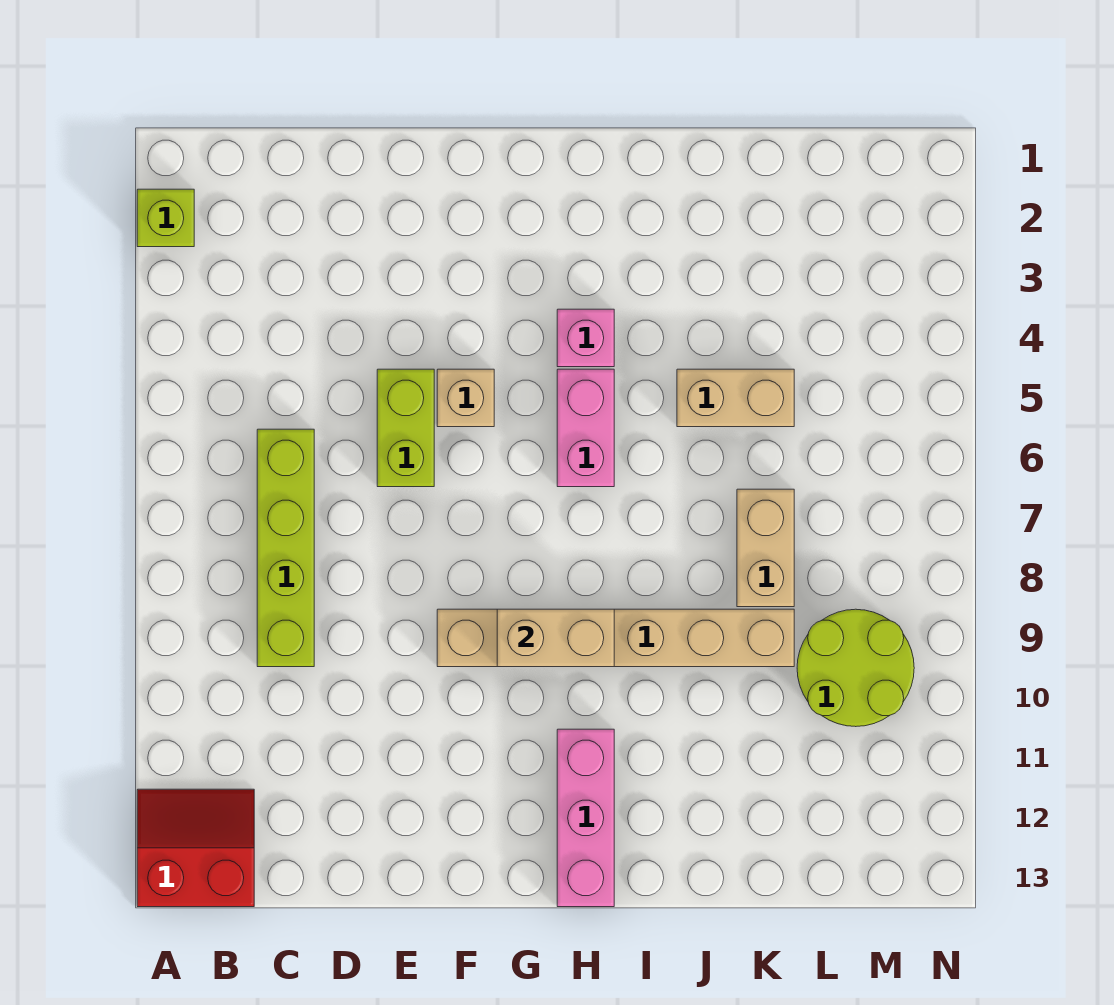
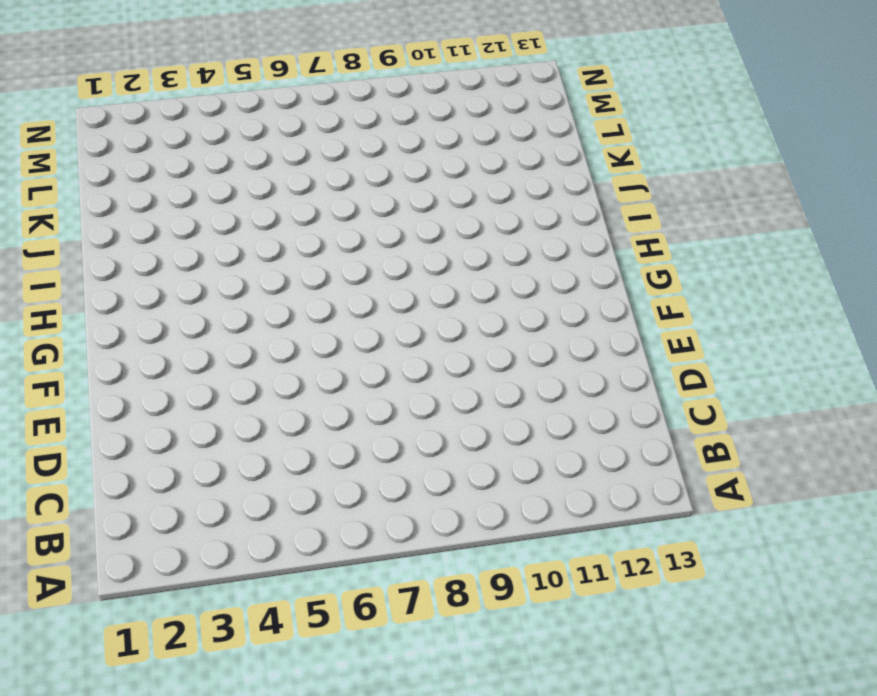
none -> lime brick A2 level 1
none -> red slope A12:B13 level 1 top 13
none -> lime brick C6:C9 level 1

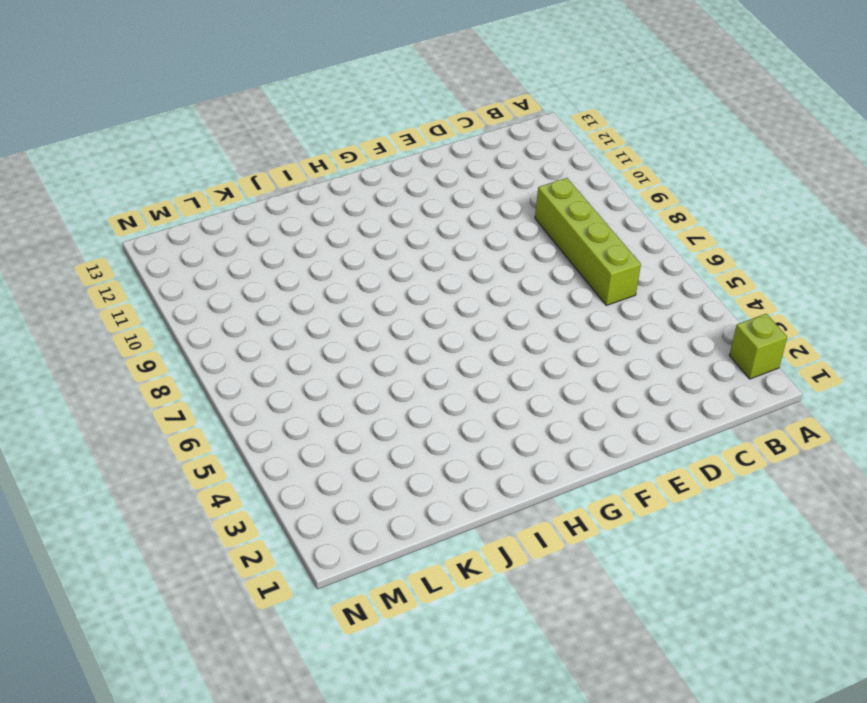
none -> red slope A12:B13 level 1 top 13
none -> lime brick E5:E6 level 1
none -> tan brick F5 level 1

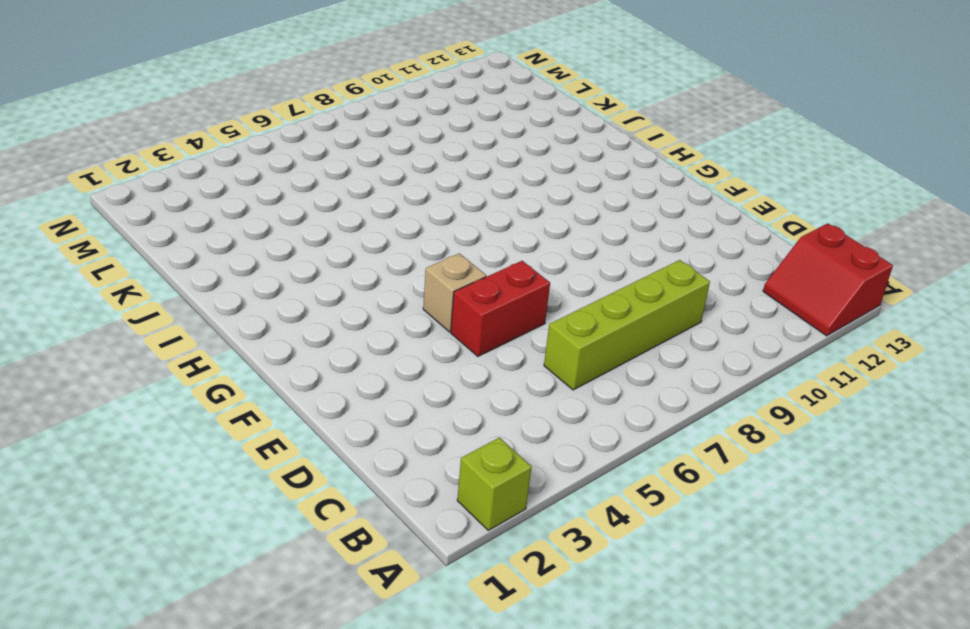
red brick E5:E6 level 1 -> lime brick E5:E6 level 1
none -> tan brick F9:K9 level 1
none -> pink brick H4 level 1
none -> pink brick H5:H6 level 1

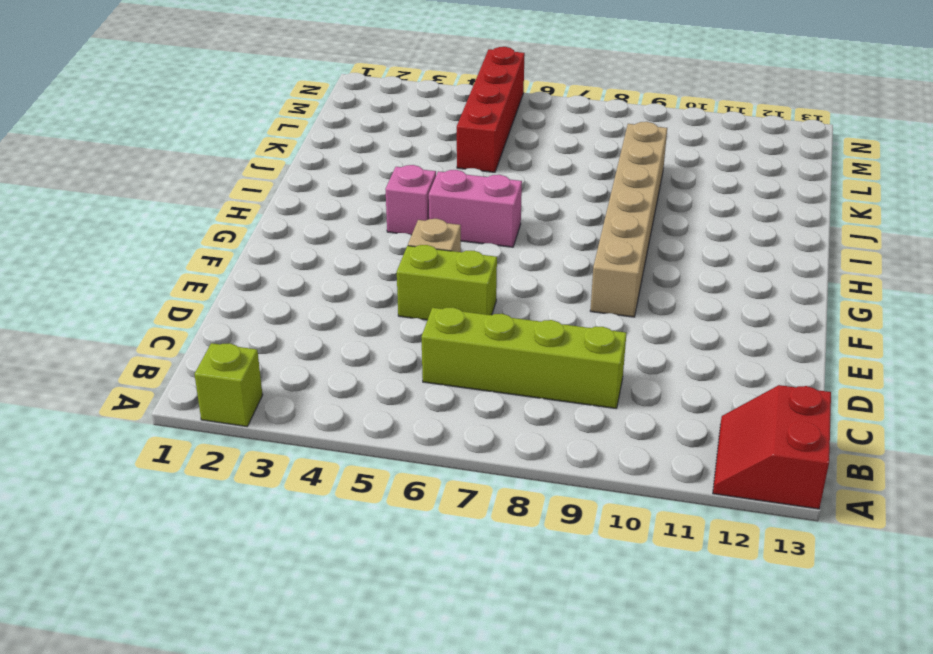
red brick K5:N5 level 1 -> tan brick J5:K5 level 1
none -> pink brick H11:H13 level 1
none -> tan brick K7:K8 level 1
none -> lime round brick L9:M10 level 1

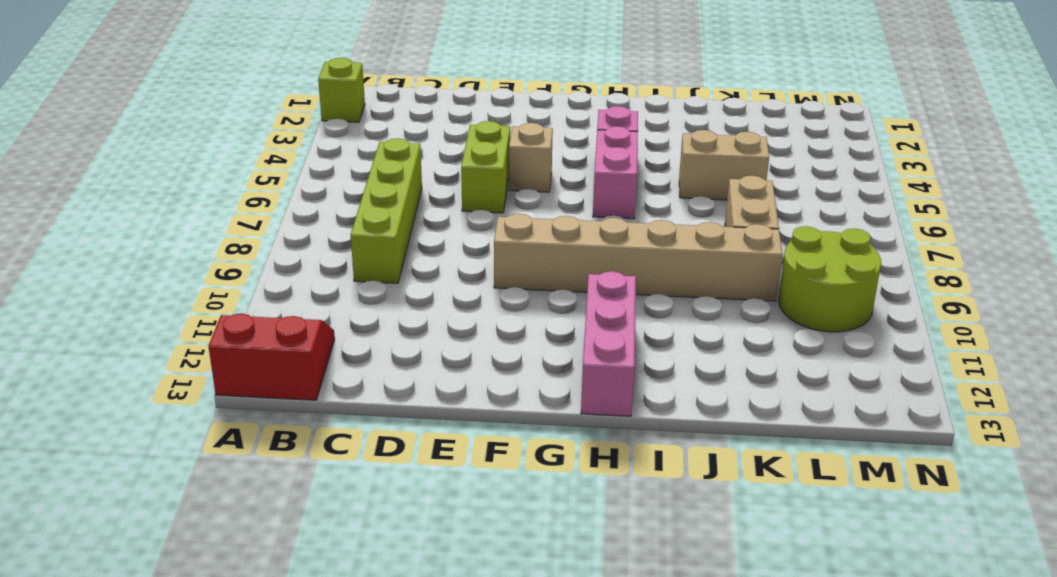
none -> tan brick G9:H9 level 2

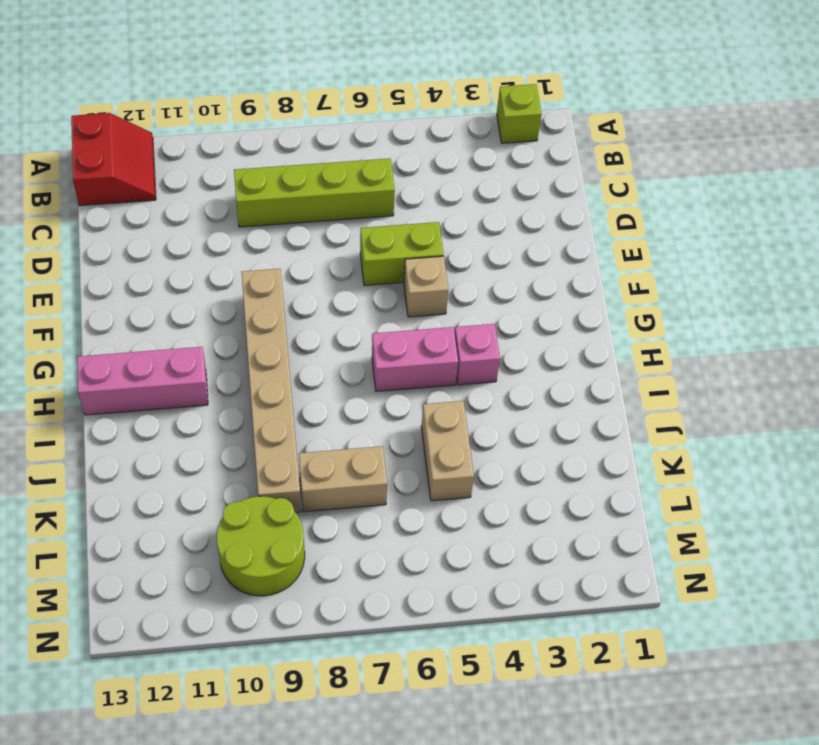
none -> tan brick G9:H9 level 2

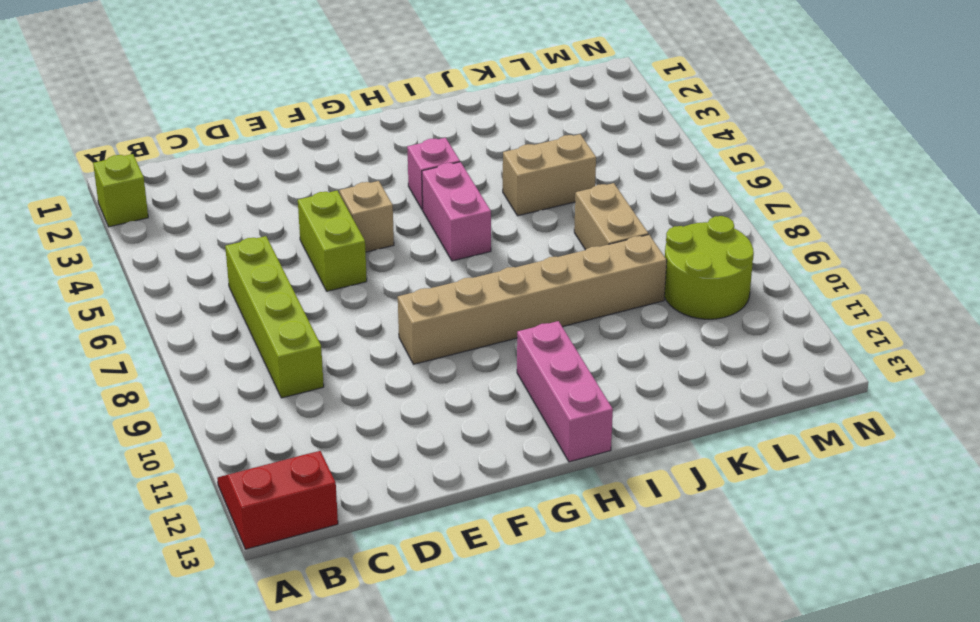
none -> tan brick G9:H9 level 2

